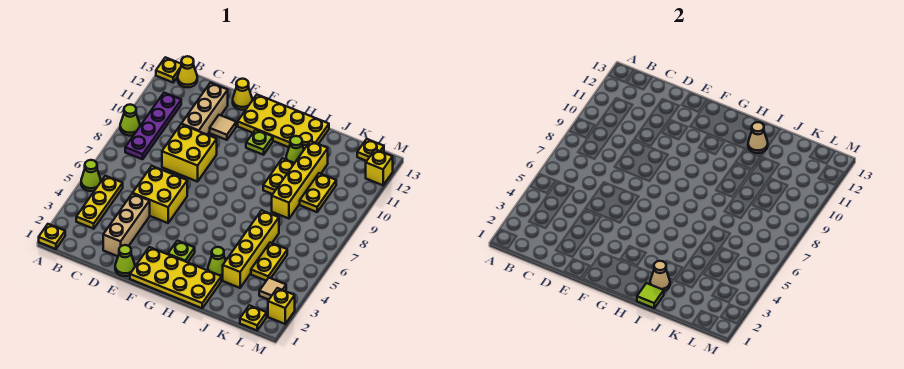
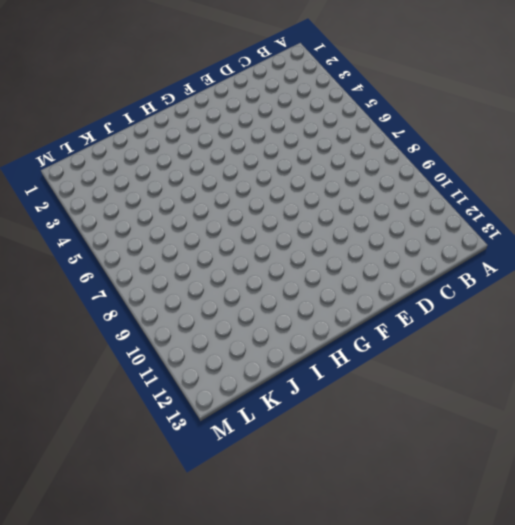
none -> yellow plate A1 level 1
none -> lime cone A5 level 1
none -> lime cone A9 level 1
none -> yellow plate A13 level 1

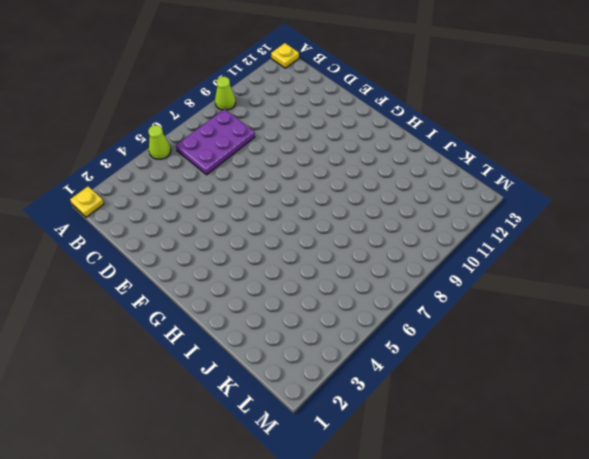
purple plate B6:C8 level 1 -> purple plate B8:B11 level 1
none -> yellow plate B3:B5 level 1
none -> yellow cone B13 level 1
none -> tan brick D2:D4 level 1
none -> yellow brick D5:E6 level 1

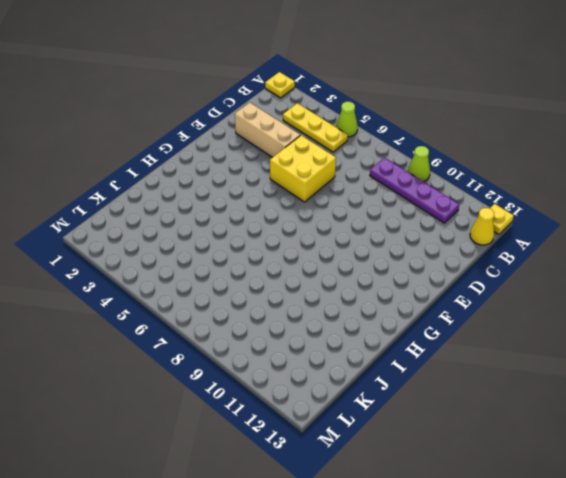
none -> yellow brick D8:E9 level 1
none -> tan brick D10:D12 level 1
none -> lime cone E1 level 1
none -> tan tile E11 level 1

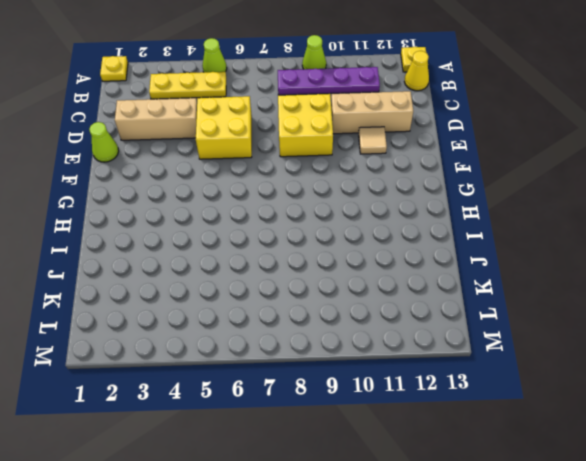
none -> yellow cone E13 level 1
none -> yellow plate F1:I2 level 1
none -> yellow plate F12:I13 level 1
none -> lime plate G3 level 1

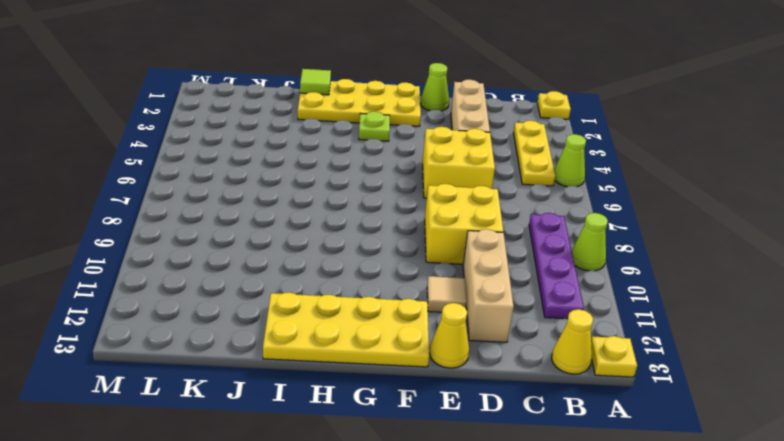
none -> lime plate G11 level 1
none -> lime cone I3 level 1
none -> yellow plate I9:I10 level 1
none -> lime cone I11 level 1

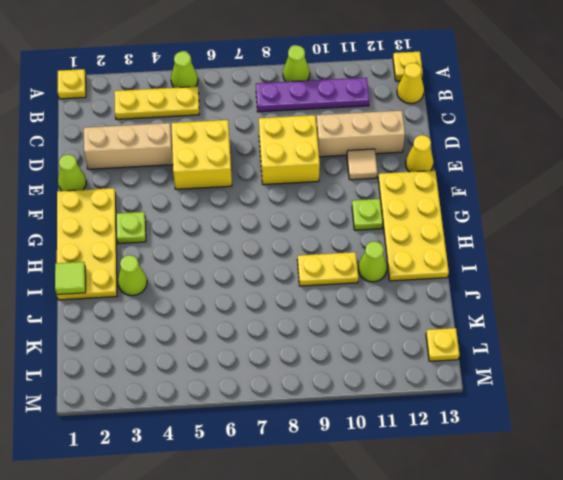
none -> yellow brick J3:J6 level 1
none -> yellow brick J8:J11 level 1
none -> yellow plate K4:K5 level 1
none -> yellow plate K9:K10 level 1

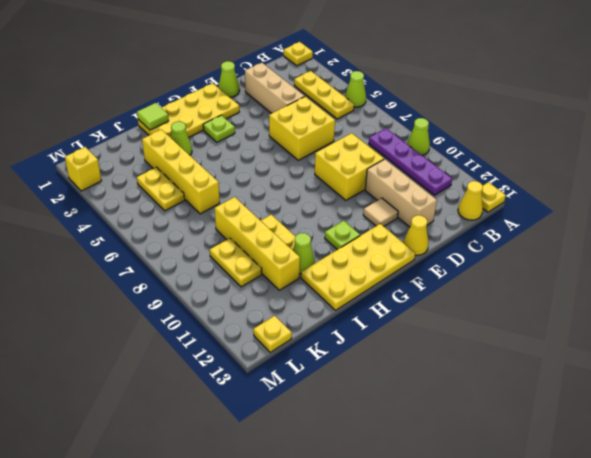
none -> yellow plate L1 level 1
none -> tan tile L3 level 1
none -> yellow brick M12 level 1
none -> tan cone I2 level 2

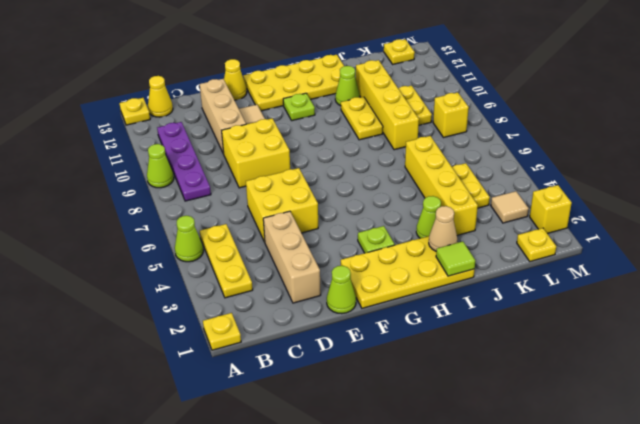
yellow brick L8 level 1 -> yellow brick M12 level 1
none -> tan cone I12 level 2

